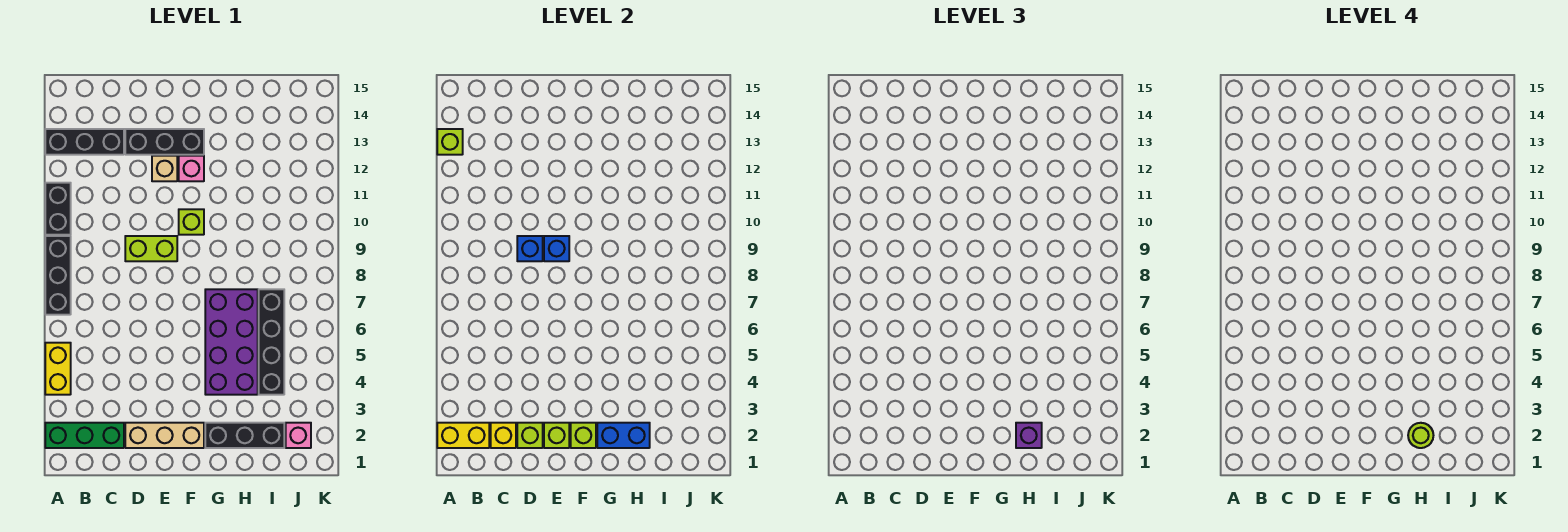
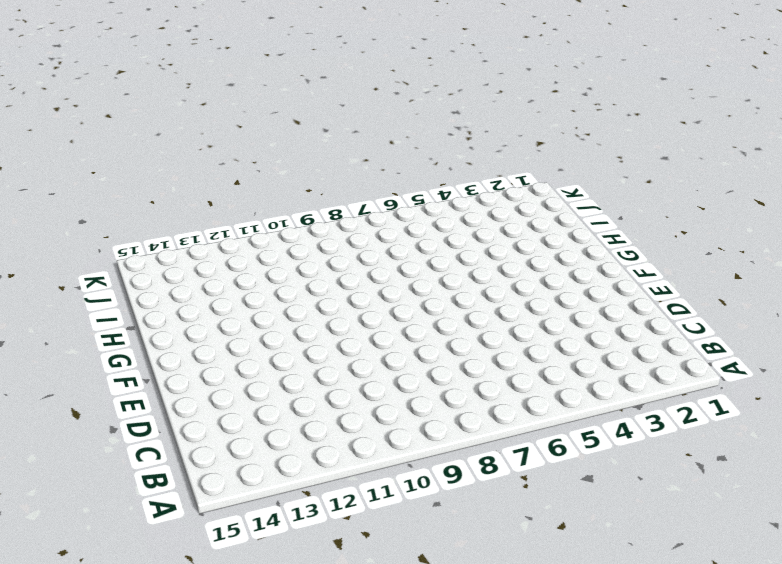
none -> green brick A2:C2 level 1
none -> yellow brick A4:A5 level 1
none -> black brick A7:A9 level 1

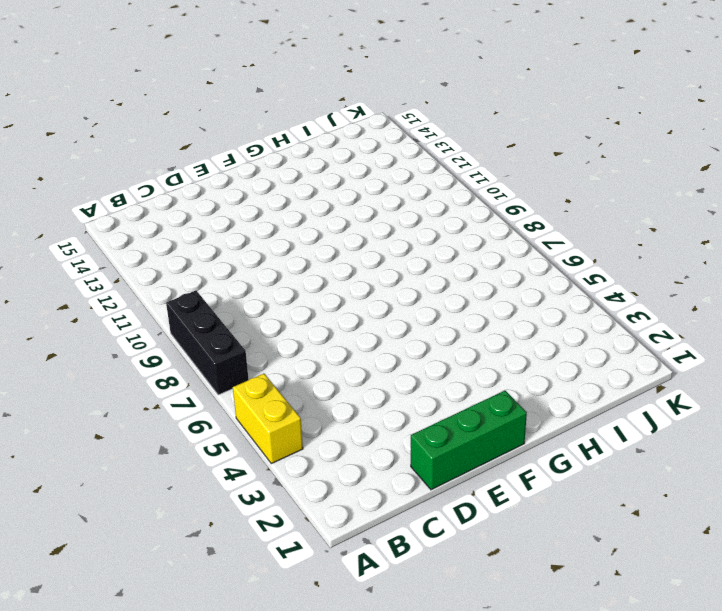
green brick D1:F1 level 1 -> green brick A2:C2 level 1
none -> black brick A10:A11 level 1
none -> black brick A13:C13 level 1
none -> tan brick D2:F2 level 1

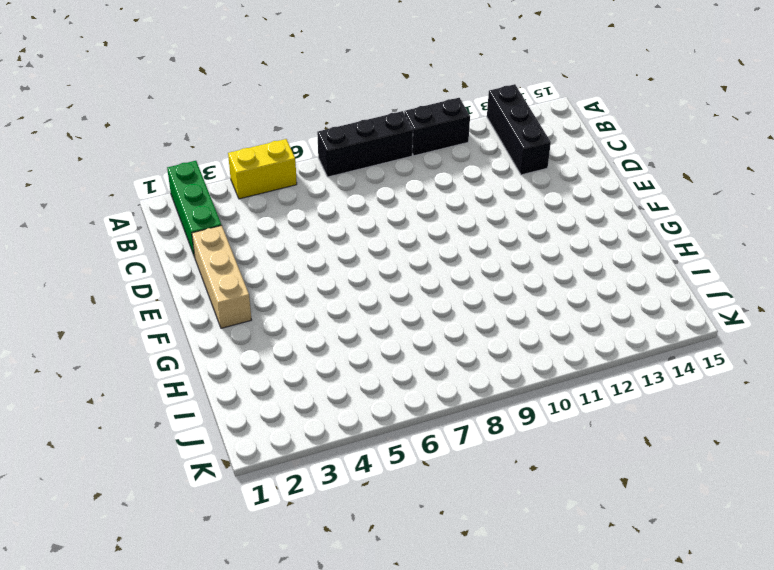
none -> lime brick D9:E9 level 1
none -> black brick D13:F13 level 1
none -> tan brick E12 level 1

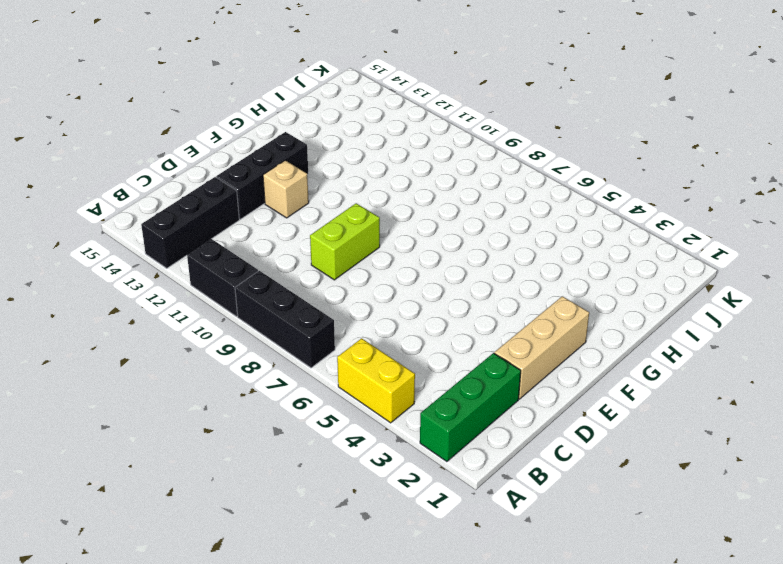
none -> lime brick F10 level 1
none -> pink brick F12 level 1
none -> black brick G2:I2 level 1

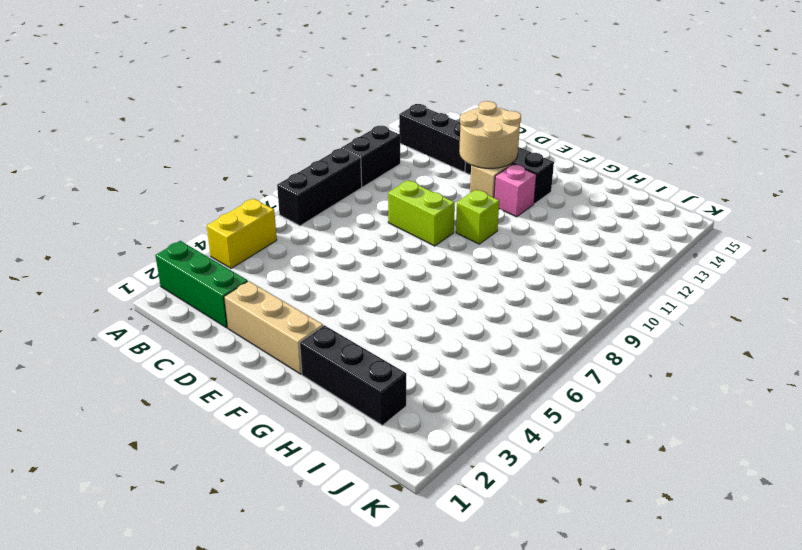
tan round brick D12:E13 level 2 -> none
none -> purple brick G4:H7 level 1
none -> black brick I4:I7 level 1
none -> pink brick J2 level 1

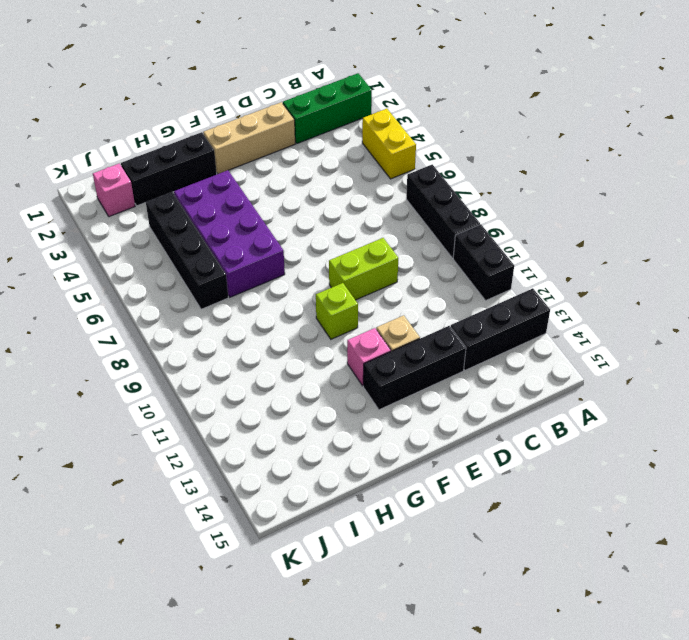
none -> yellow brick A2:B2 level 2
none -> lime brick A13 level 2
none -> yellow brick C2 level 2

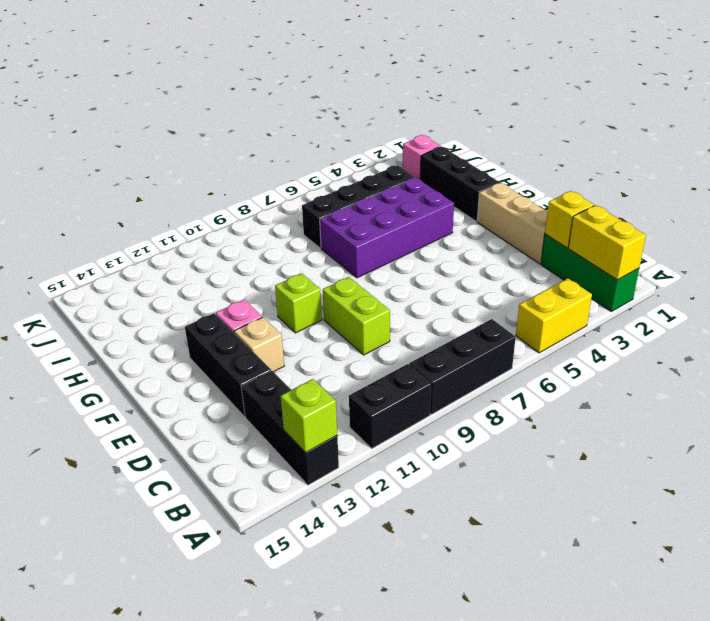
none -> lime brick D2 level 2
none -> blue brick D9 level 2
none -> lime brick E2 level 2

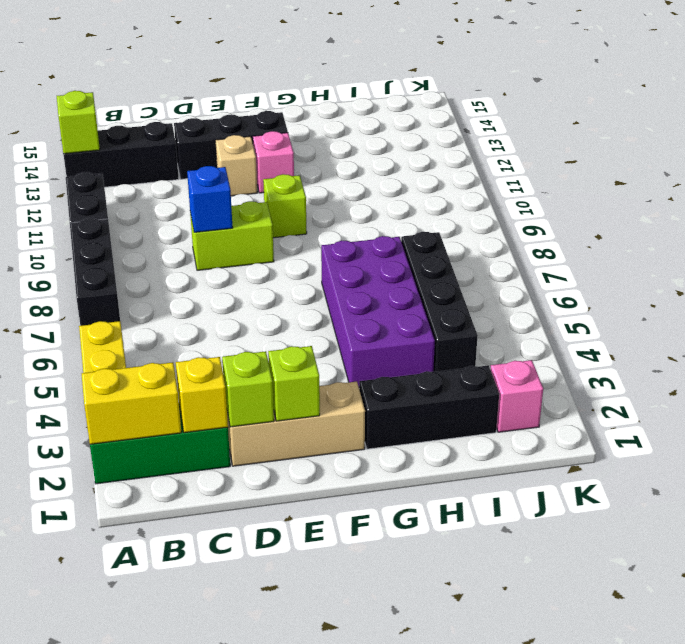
none -> blue brick E9 level 2
none -> lime brick F2 level 2
none -> blue brick G2:H2 level 2

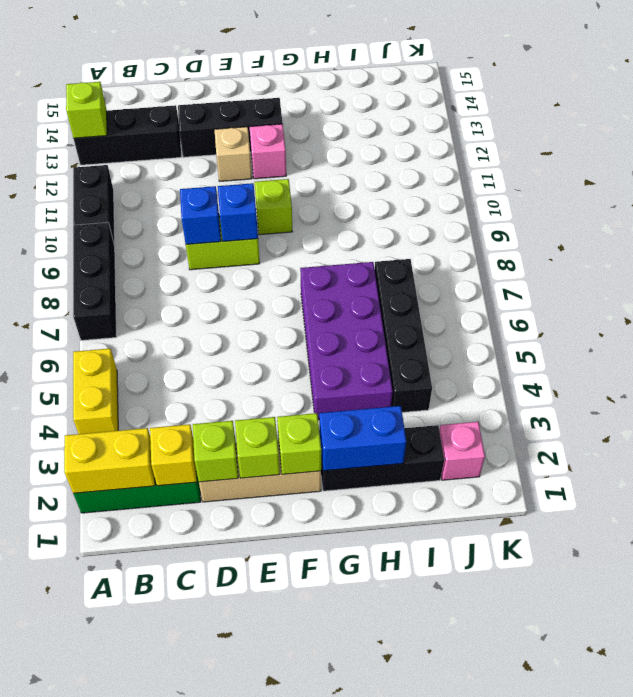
none -> purple brick H2 level 3
none -> lime round brick H2 level 4

